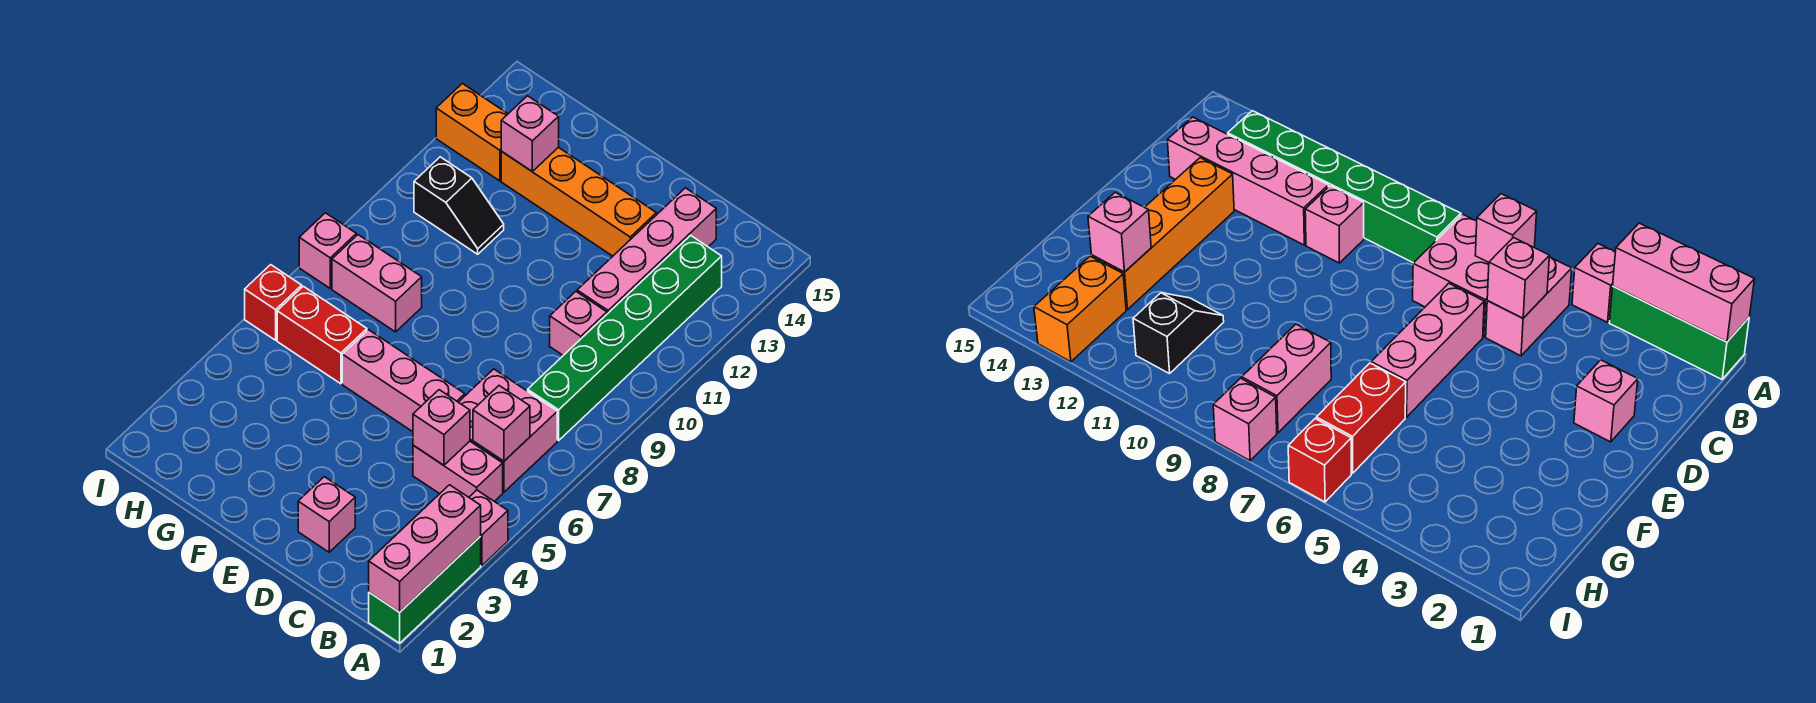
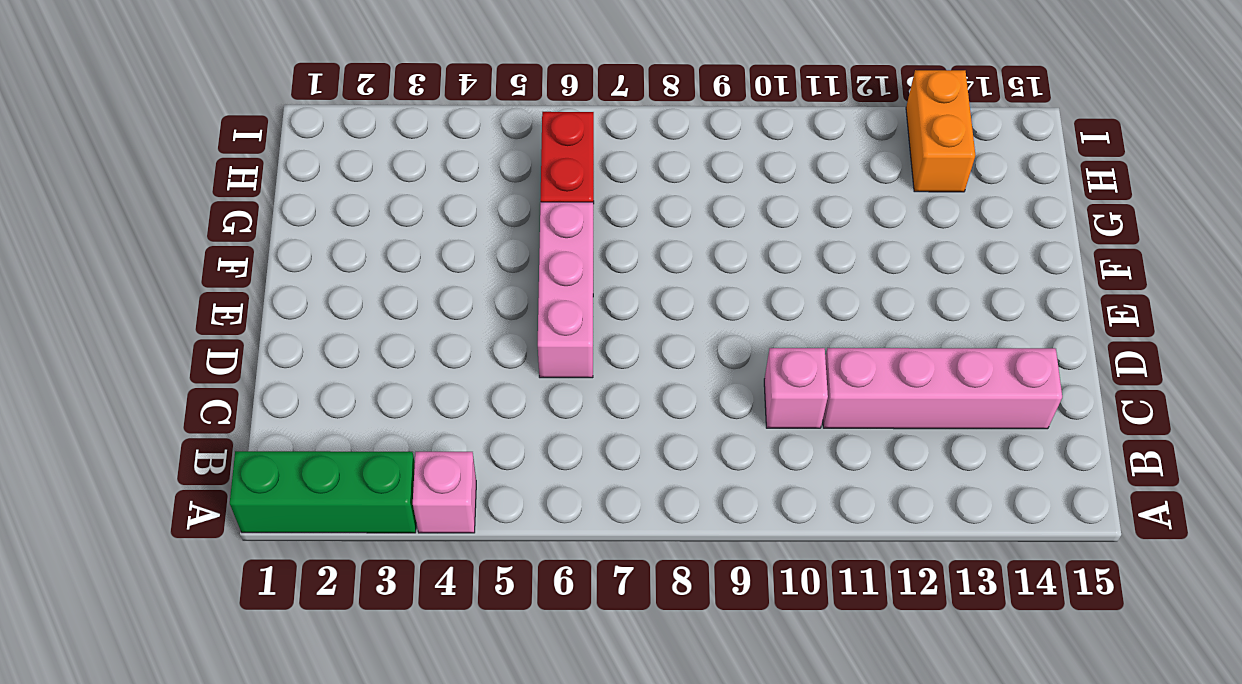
none -> pink brick B5:C5 level 1
none -> pink brick B6:C7 level 1
none -> green brick B8:B13 level 1

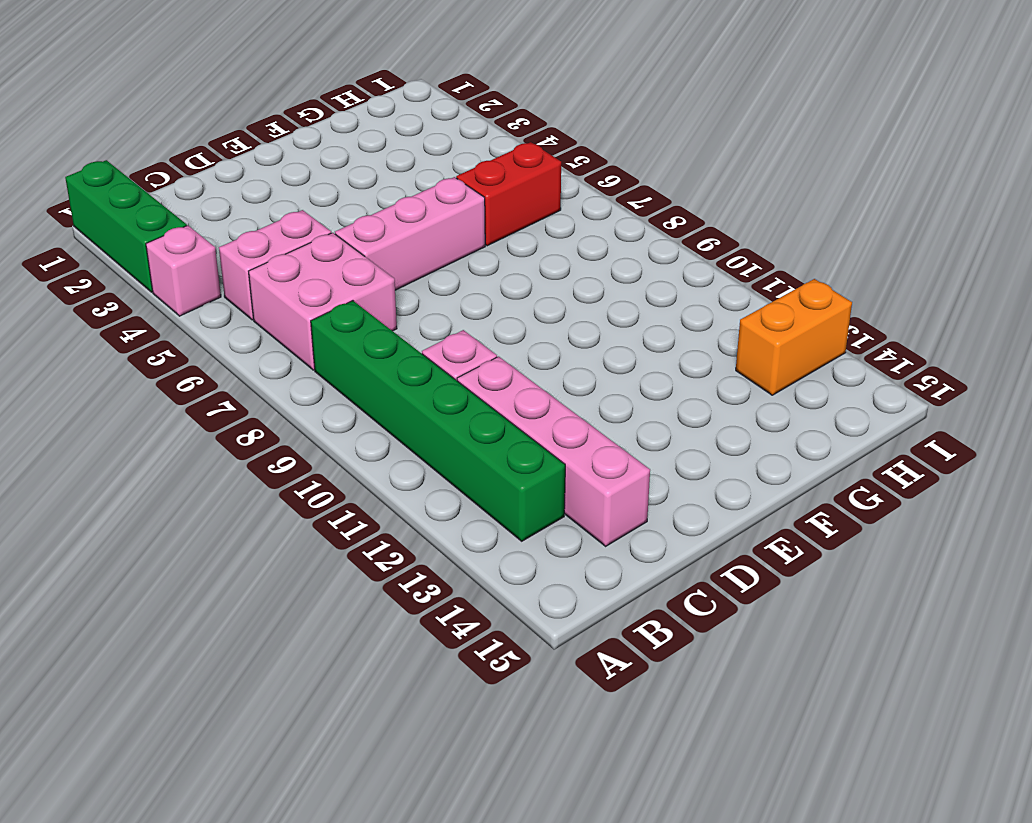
none -> pink brick D2 level 1
none -> orange brick D13:G13 level 1
none -> pink brick G8:H8 level 1

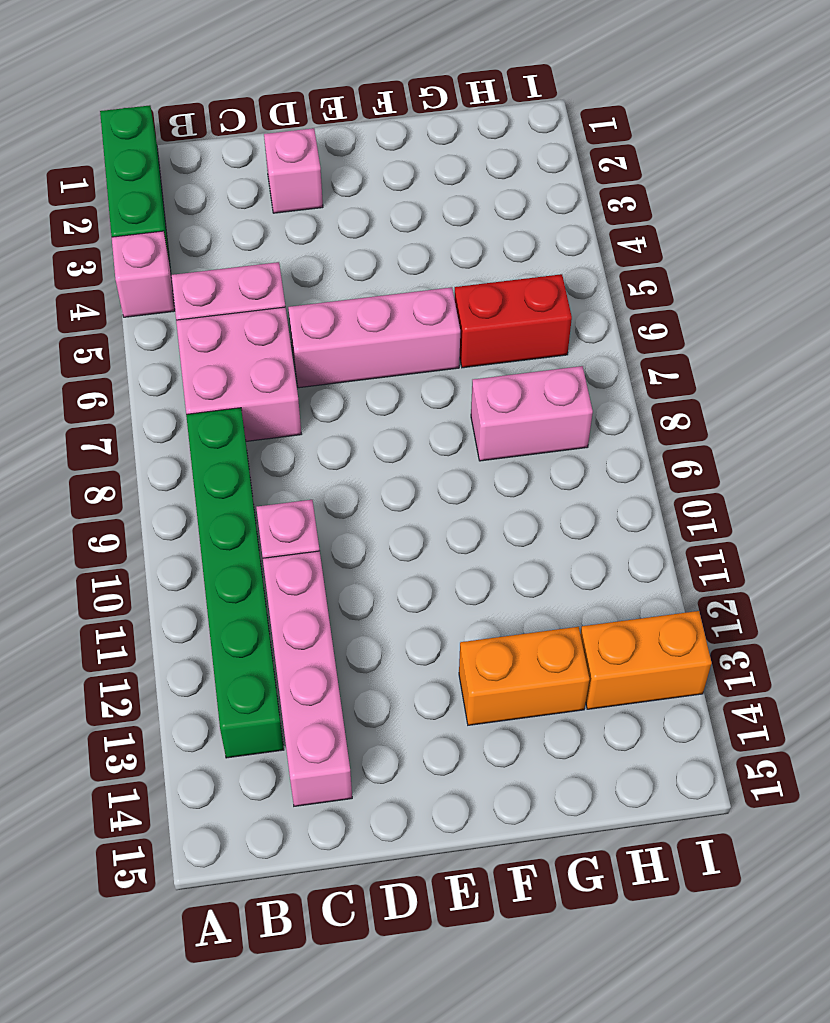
orange brick F13:G13 level 1 -> orange brick D13:G13 level 1
none -> black slope G11:H11 level 1 top H
none -> red brick I6 level 1
none -> pink brick I8 level 1

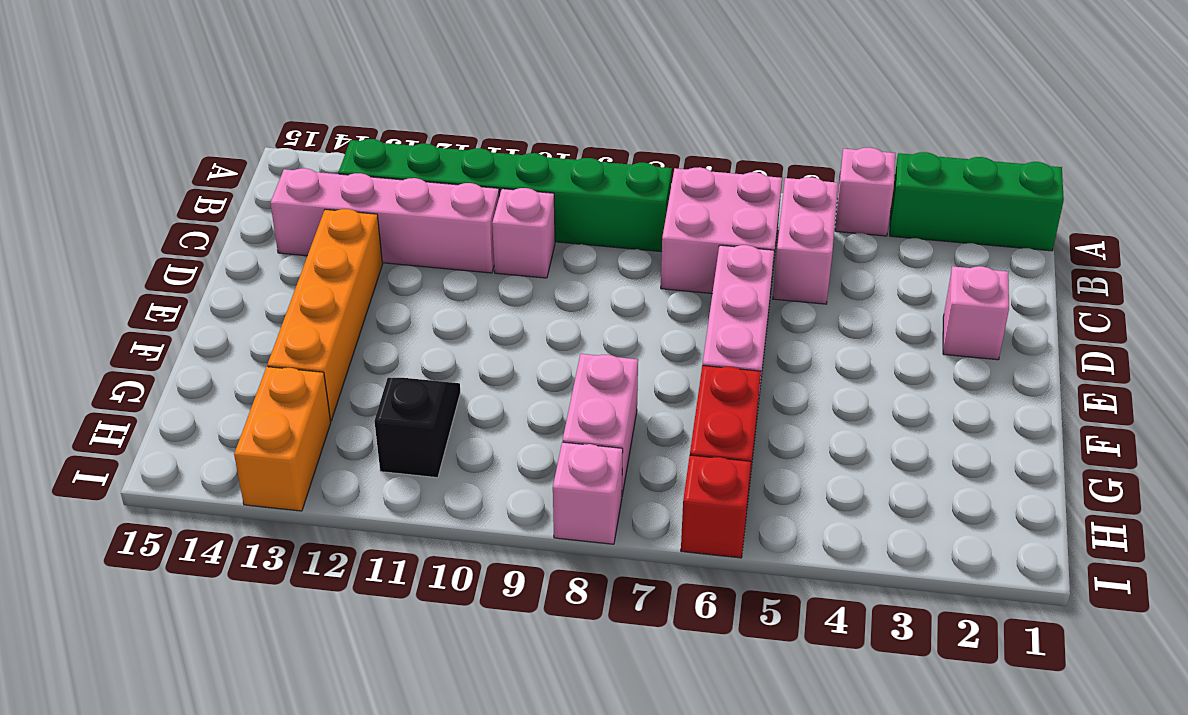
none -> pink brick A1:A3 level 2
none -> pink brick B6 level 2
none -> pink brick C5 level 2

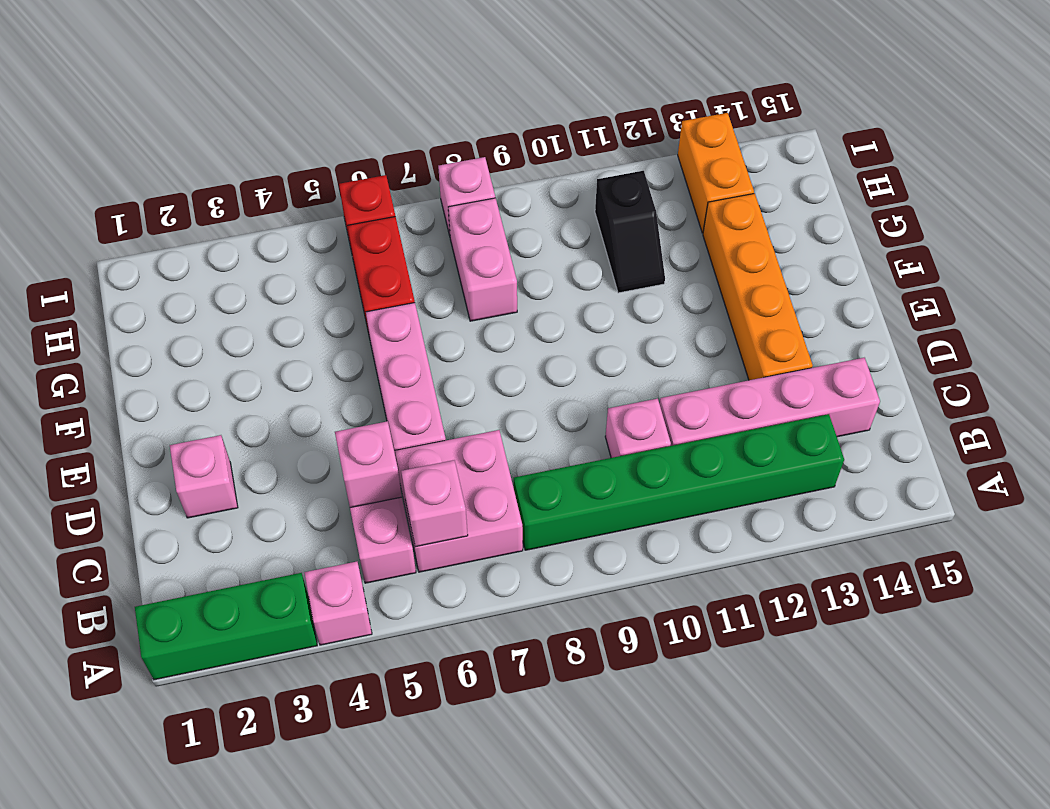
none -> pink brick A1:A3 level 2
none -> pink brick G13 level 2

